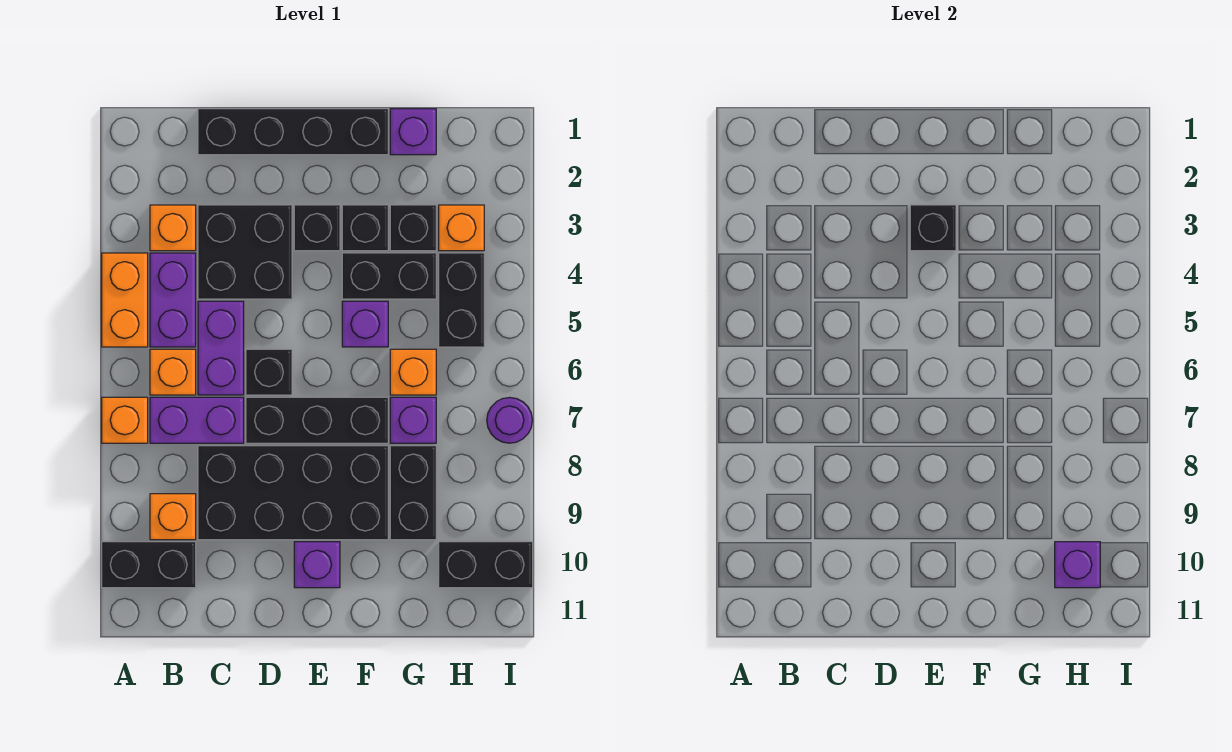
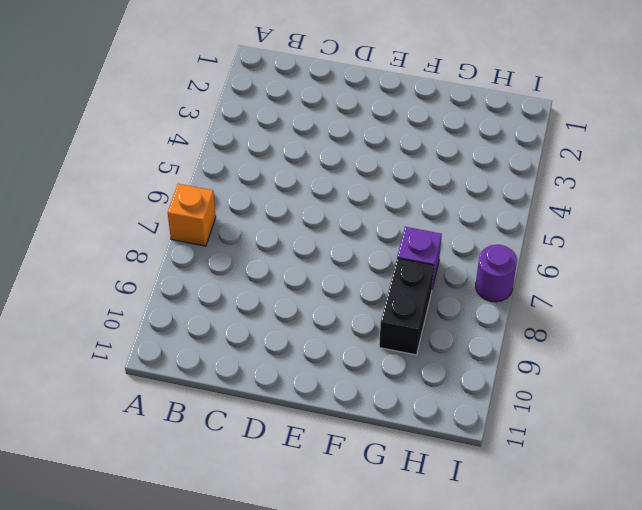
none -> orange brick A4:A5 level 1
none -> black brick A10:B10 level 1
none -> orange brick B3 level 1
none -> purple brick B4:B5 level 1

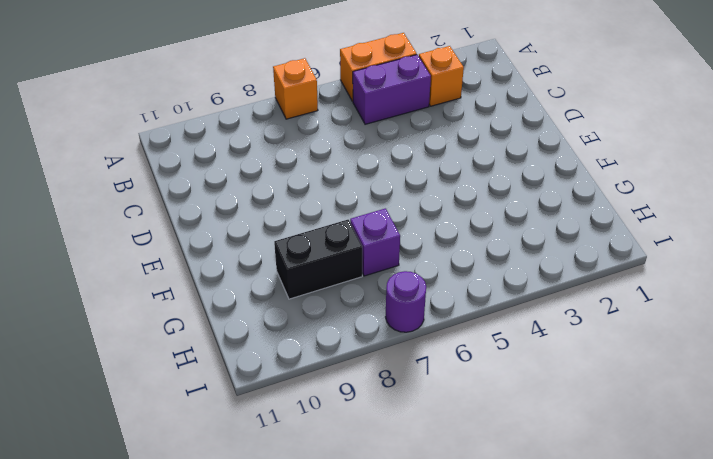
none -> black brick A10:B10 level 1
none -> orange brick B6 level 1
none -> purple brick B7:C7 level 1
none -> orange brick B9 level 1

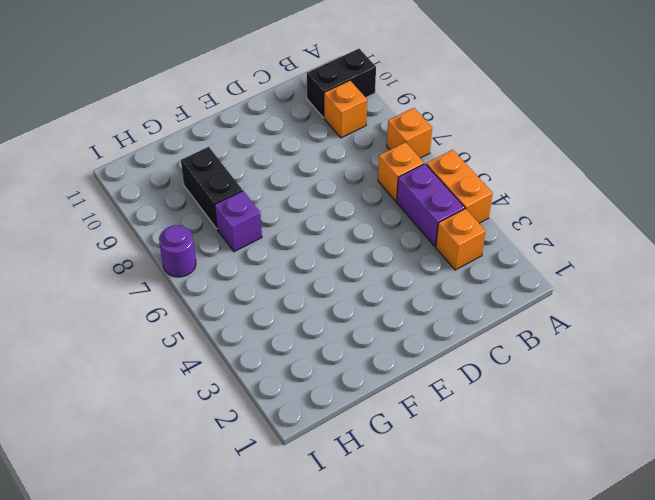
none -> purple brick B7:C7 level 1
none -> black brick C1:F1 level 1
none -> black brick C3:D4 level 1
none -> purple brick C5:C6 level 1

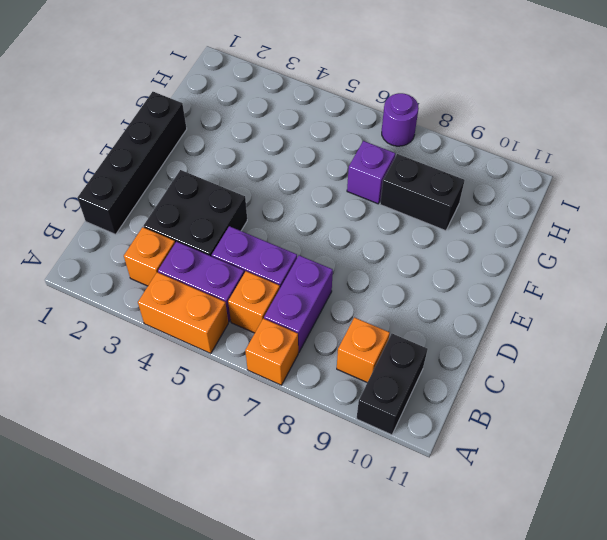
none -> black brick C8:F9 level 1
none -> black brick D6 level 1
none -> black brick D7:F7 level 1
none -> black brick E3 level 1

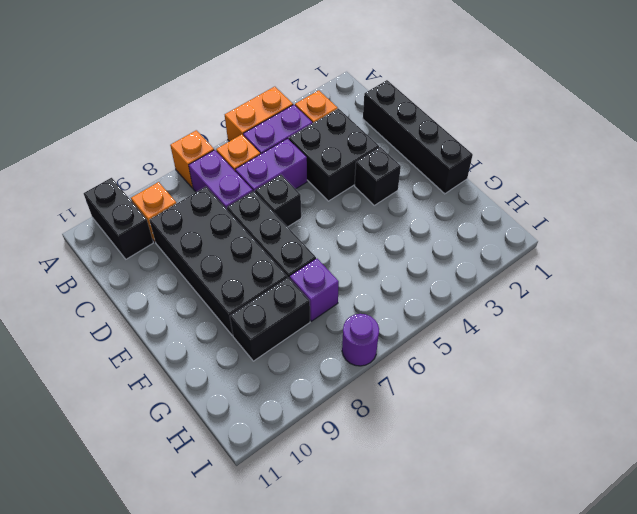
none -> purple brick E10 level 1
none -> black brick F3 level 1
none -> black brick F4:G4 level 1
none -> purple brick F5 level 1

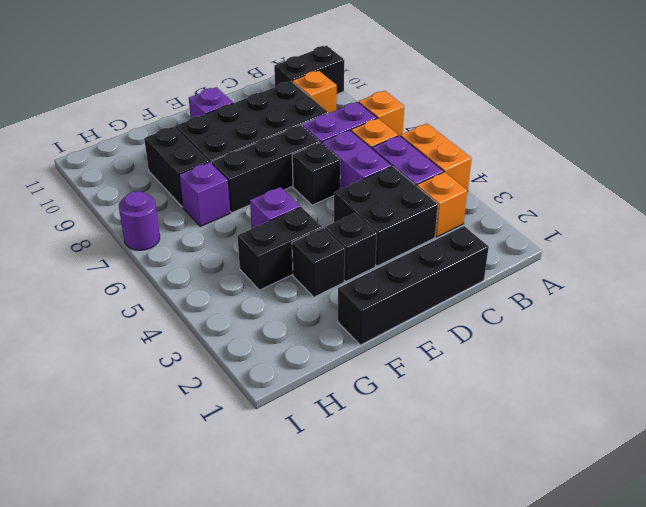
none -> purple brick G1 level 1
none -> black brick G3 level 1
none -> orange brick G6 level 1
none -> orange brick H3 level 1

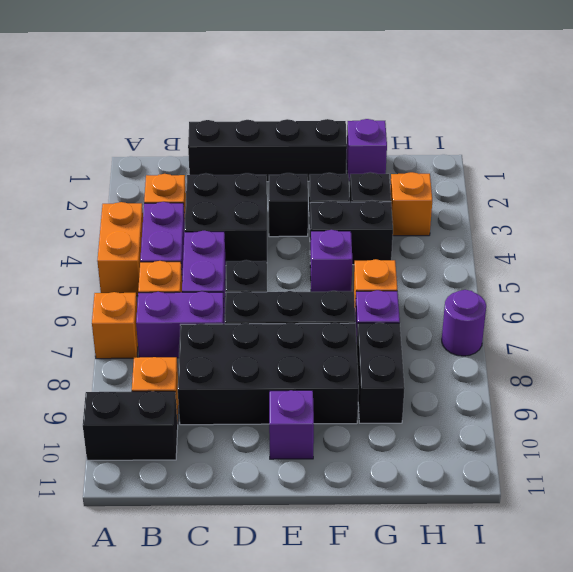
none -> black brick H4:H5 level 1
none -> black brick H10:I10 level 1
none -> black brick E3 level 2
none -> purple brick H10 level 2

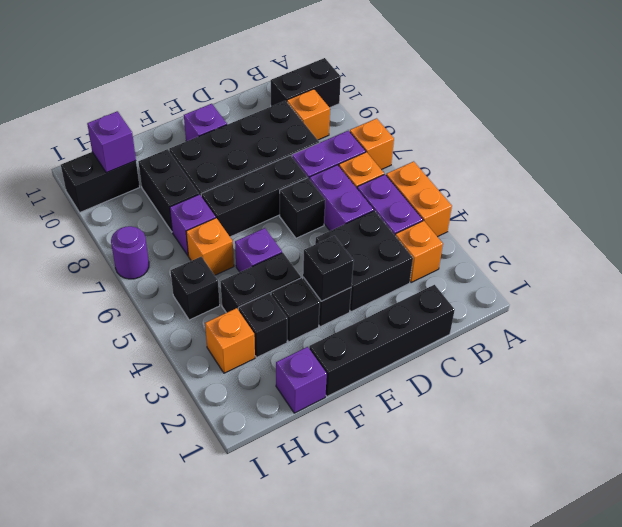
black brick H5 level 1 -> black brick H4:H5 level 1

